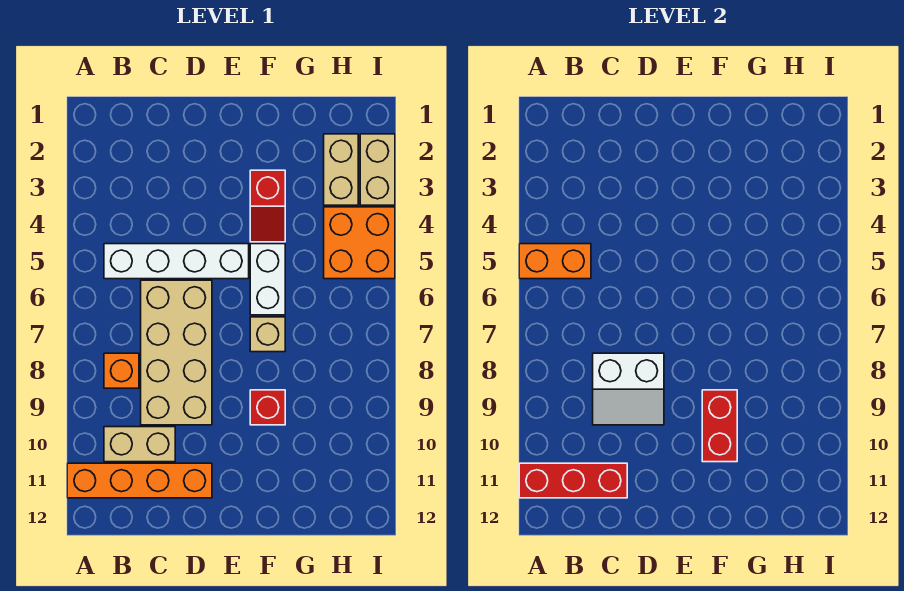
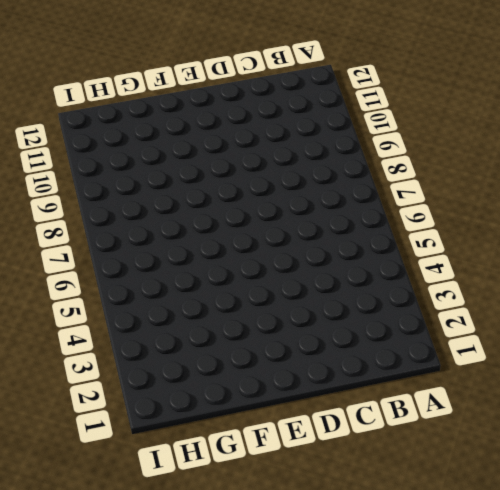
none -> orange brick A11:D11 level 1
none -> white brick B5:E5 level 1
none -> orange brick B8 level 1

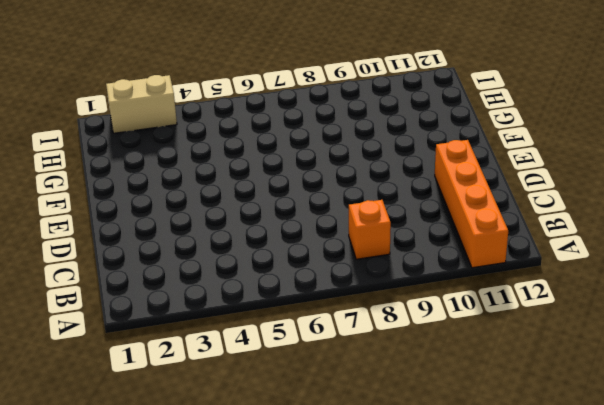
none -> white brick B5:E5 level 1
none -> tan brick B10:C10 level 1
none -> tan brick C6:D9 level 1

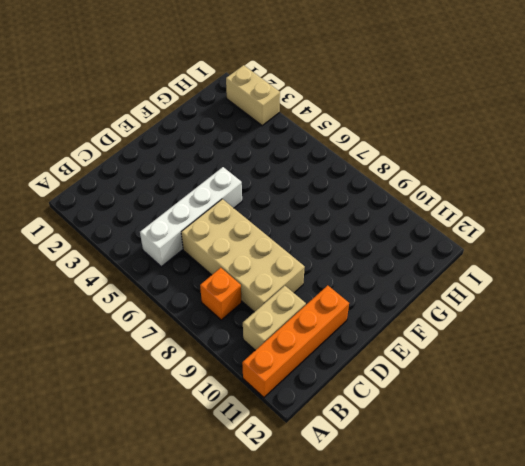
none -> red slope F3:F4 level 1 top 3
none -> white brick F5:F6 level 1
none -> tan brick F7 level 1

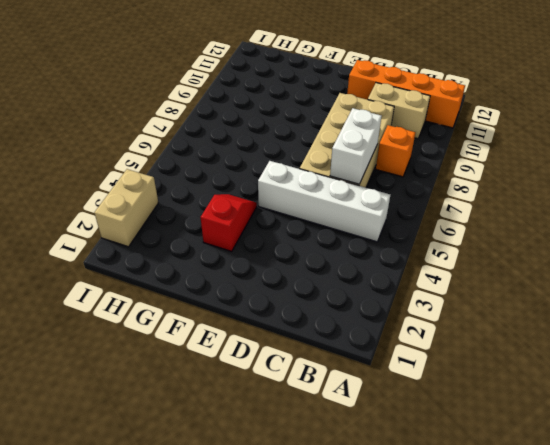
white brick C6:C7 level 2 -> white brick F5:F6 level 1
none -> tan brick F7 level 1
none -> red brick F9 level 1
none -> tan brick H2:H3 level 1

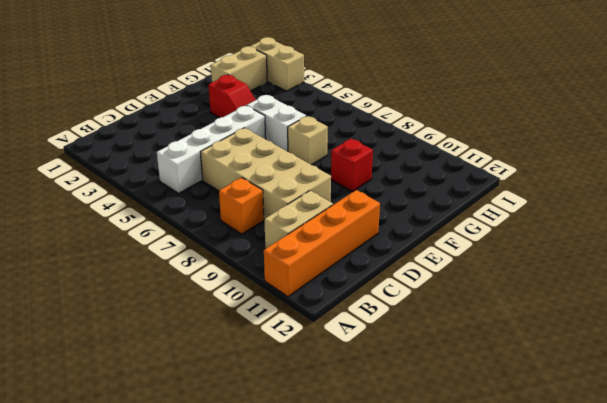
tan brick G2:H2 level 1 -> tan brick H2:H3 level 1
none -> orange brick H4:I5 level 1
none -> orange brick A5:B5 level 2
none -> red brick A11:C11 level 2

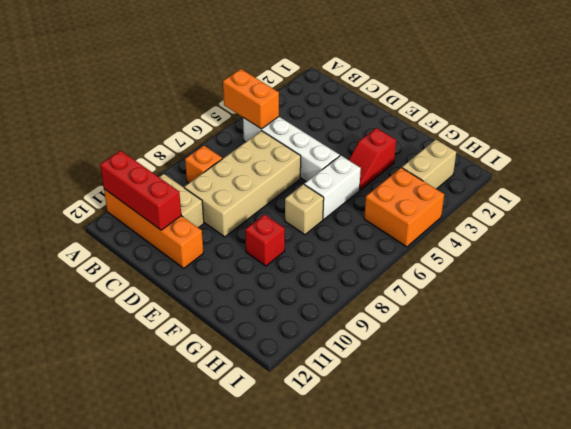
none -> tan brick I2:I3 level 1
none -> white slope C8:D9 level 2 top 8
none -> red brick F9:F10 level 2

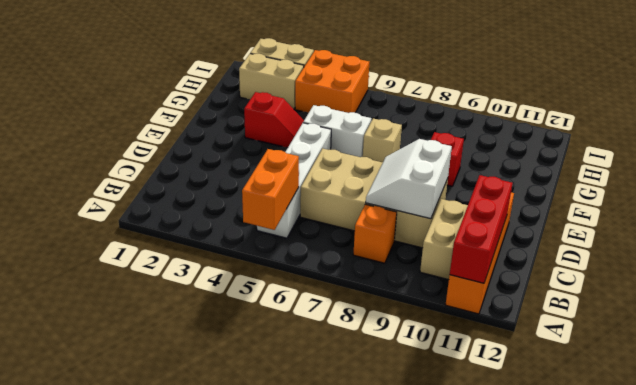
white slope C8:D9 level 2 top 9 -> white slope C8:D9 level 2 top 8
none -> red brick F9:F10 level 2

